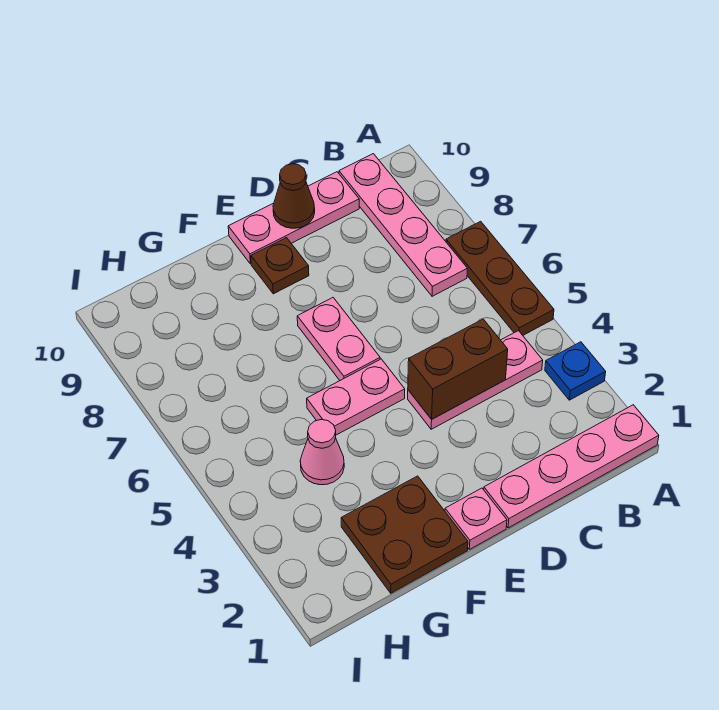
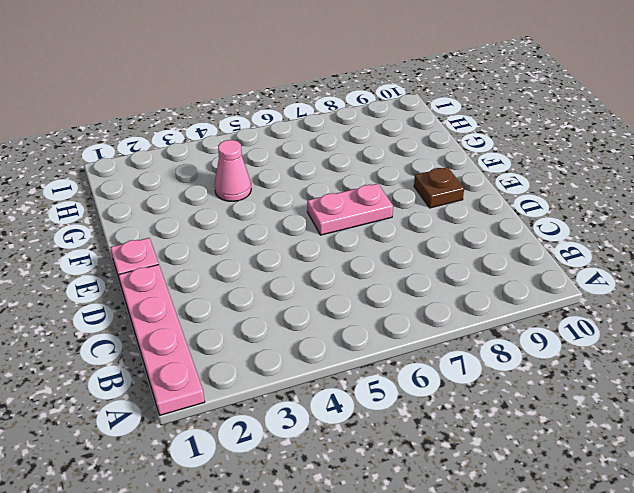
none -> blue plate A3 level 1
none -> brown plate A5:A7 level 1
none -> pink plate B4:D4 level 1

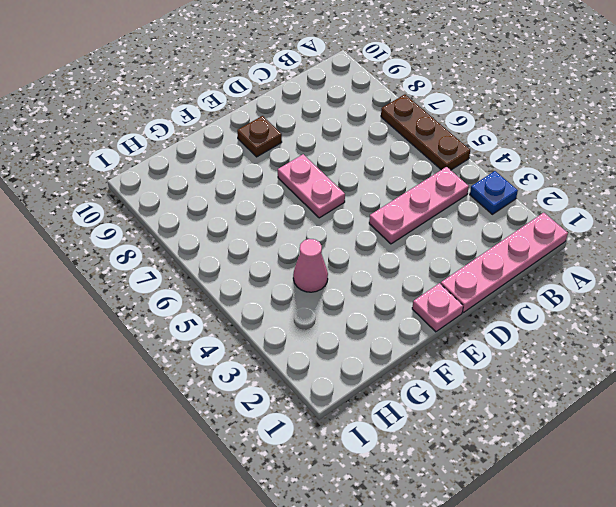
none -> pink plate B7:B10 level 1
none -> pink plate C10:E10 level 1
none -> pink plate E5:F5 level 1

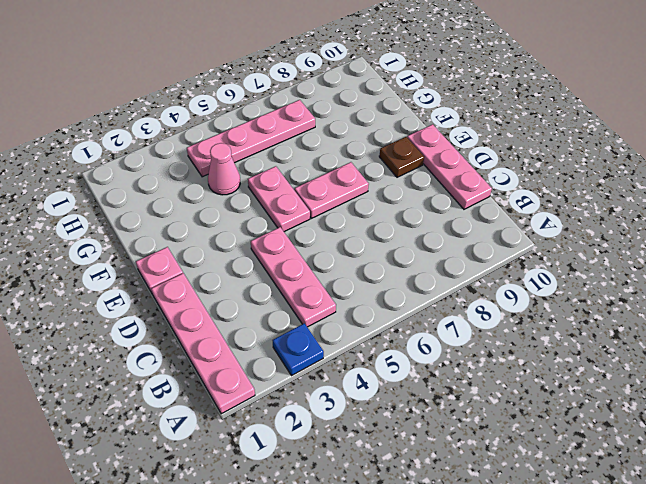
pink plate H4:H7 level 1 -> pink plate B7:B10 level 1
none -> brown plate A5:A7 level 1
none -> brown plate F1:G2 level 1
none -> brown brick C4:D4 level 2

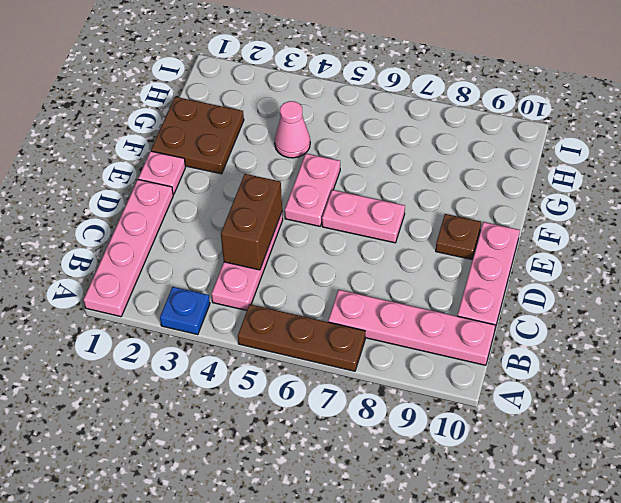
none -> brown cone D10 level 2

